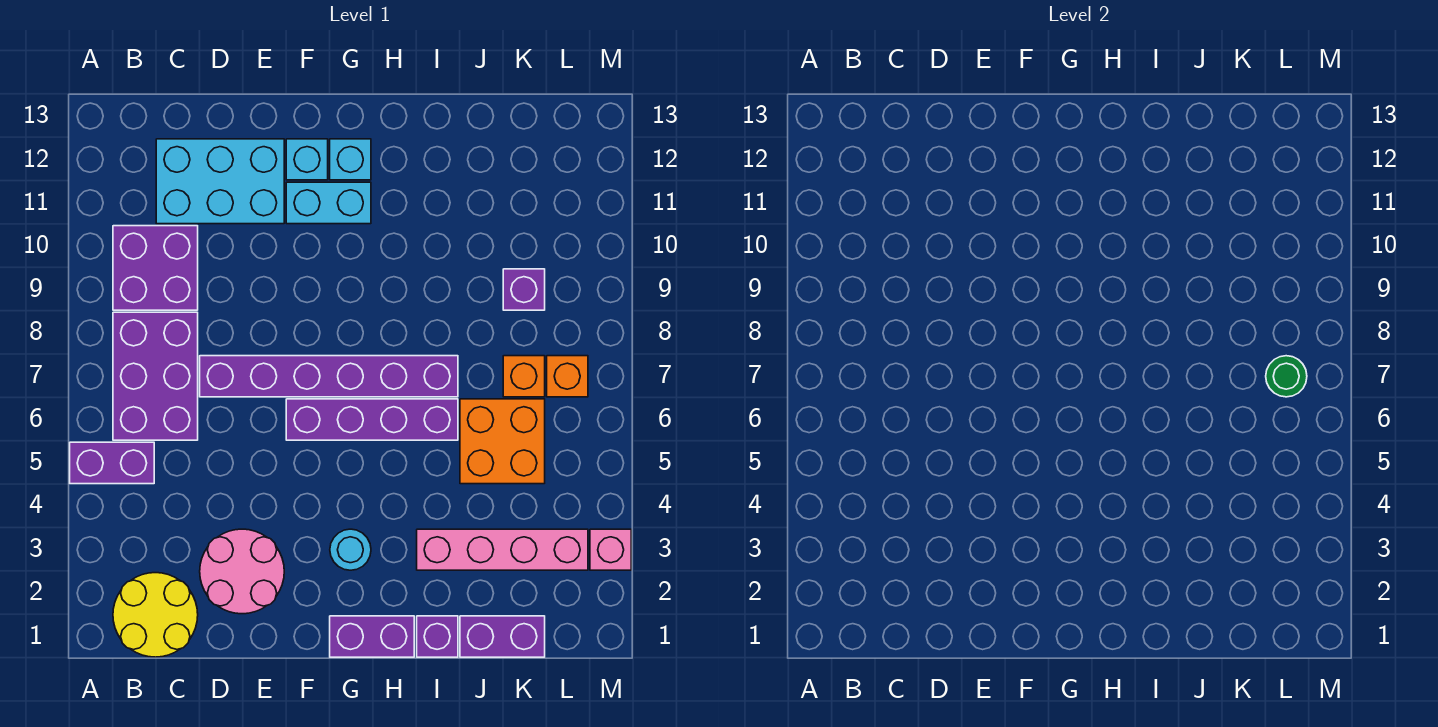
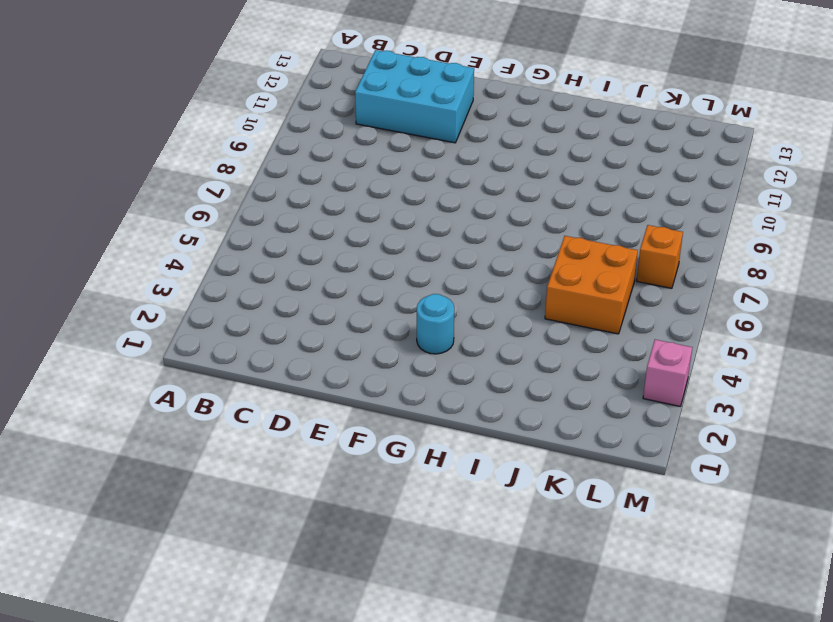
none -> purple brick A5:B5 level 1
none -> yellow round brick B1:C2 level 1
none -> purple brick B6:C8 level 1

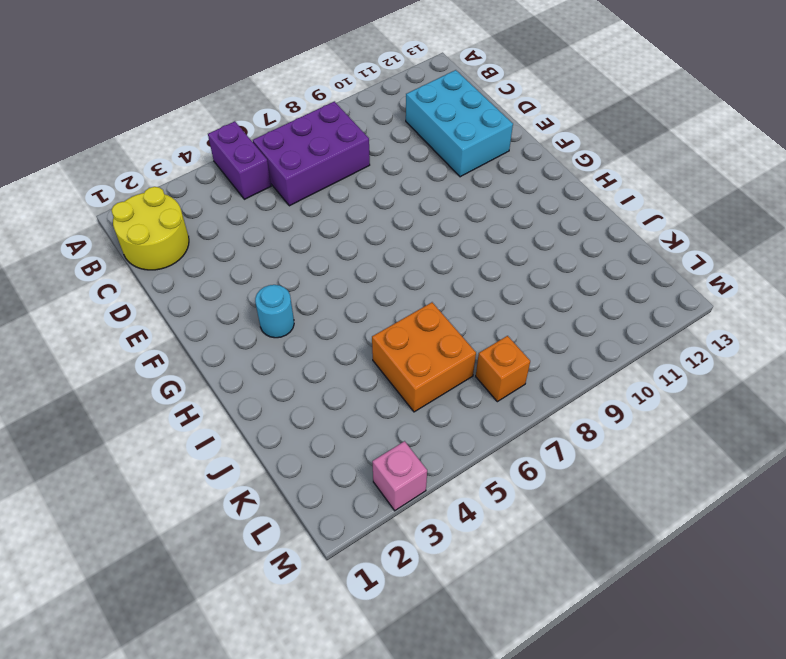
none -> purple brick B9:C10 level 1
none -> pink round brick D2:E3 level 1
none -> purple brick D7:I7 level 1

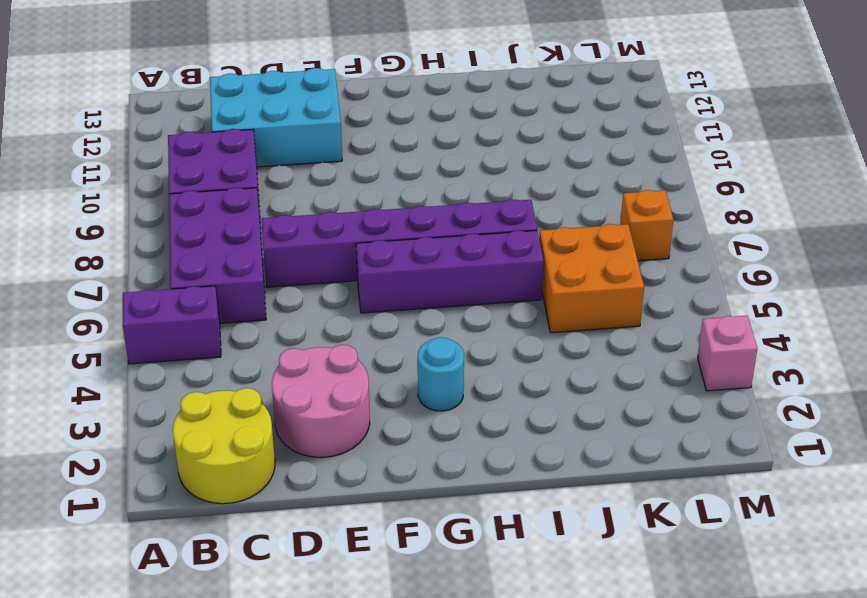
none -> cyan brick F11:G11 level 1
none -> cyan brick F12 level 1
none -> purple brick G1:H1 level 1

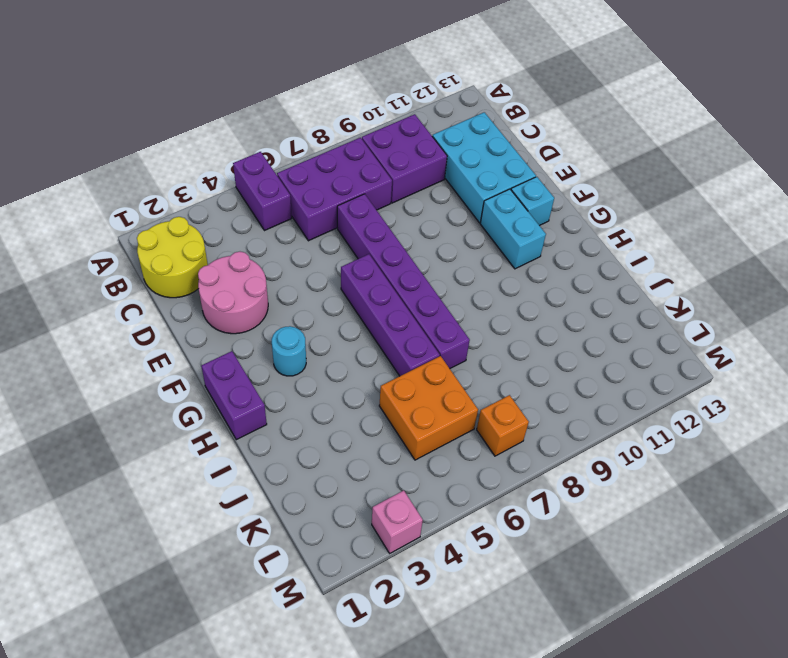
none -> cyan brick G12 level 1
none -> purple brick I1 level 1
none -> pink brick I3:L3 level 1

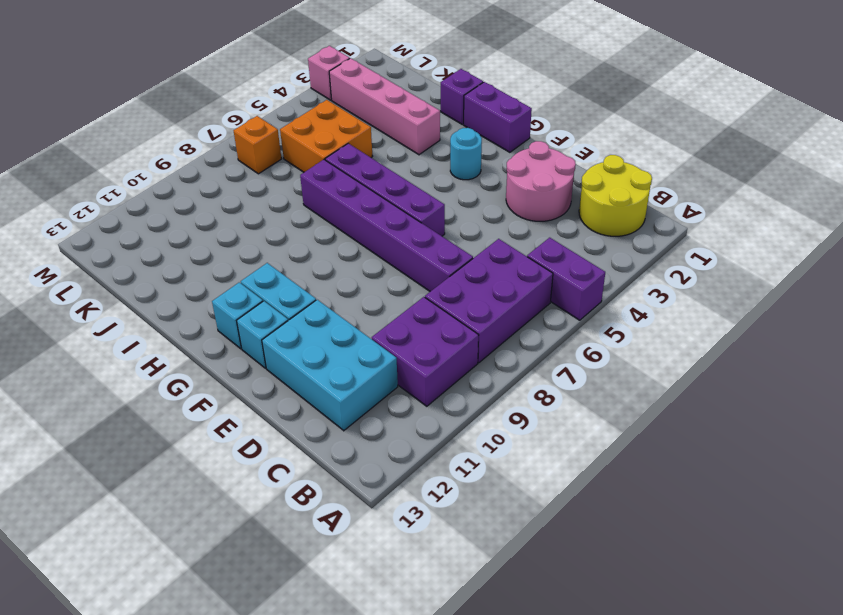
none -> purple brick J1:K1 level 1
none -> orange brick K7 level 1
none -> purple brick K9 level 1

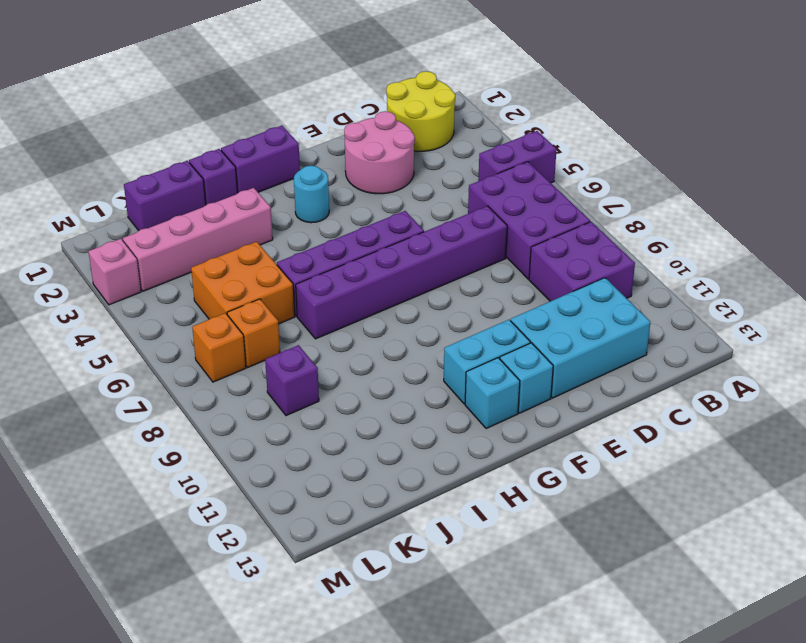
none -> green round brick L7 level 2

